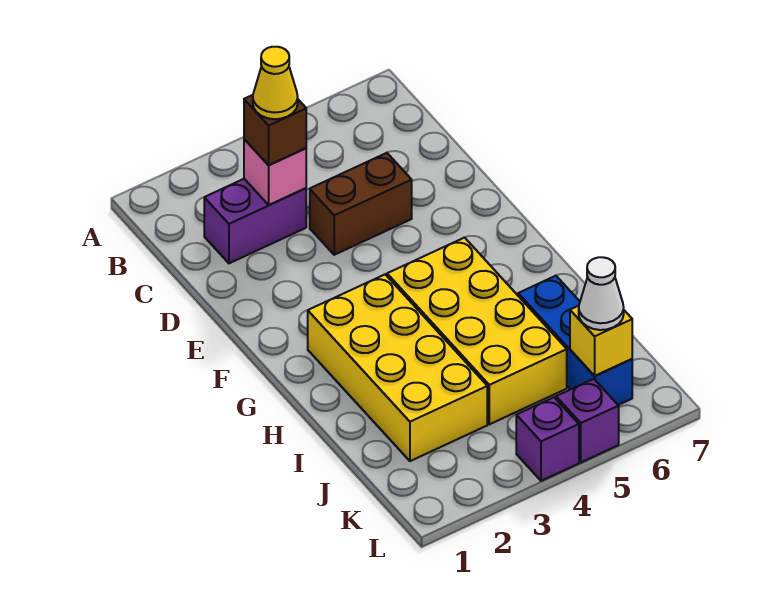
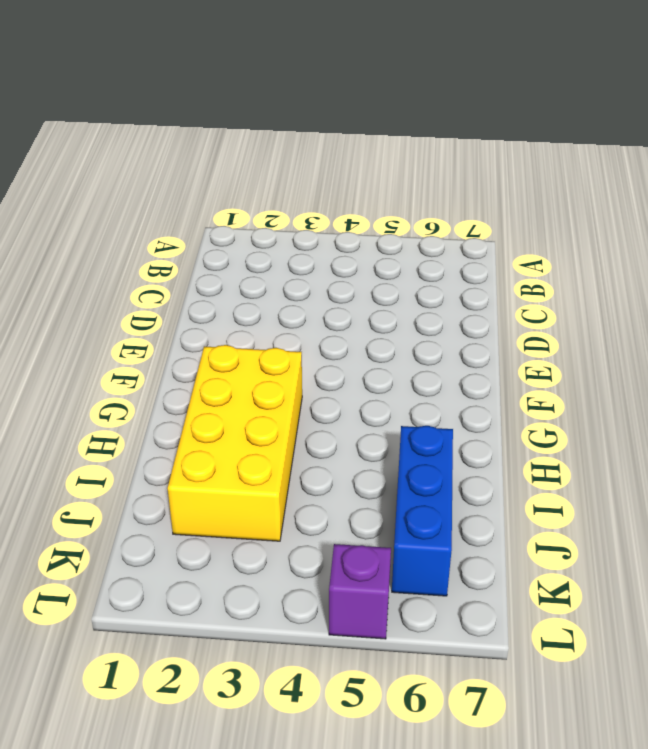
none -> purple brick C2:C3 level 1
none -> brown brick D4:D5 level 1
none -> yellow brick G4:J5 level 1

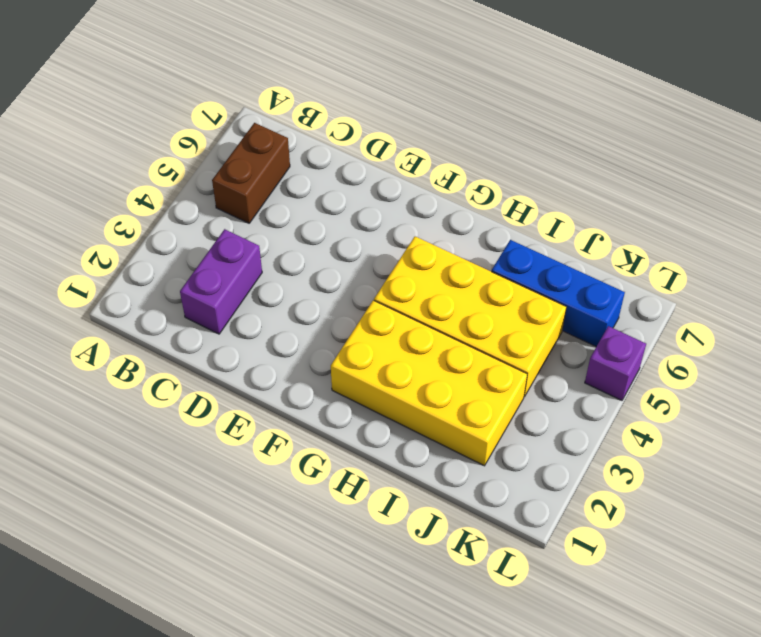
brown brick B5:B6 level 1 -> brown brick D4:D5 level 1
none -> purple brick L4 level 1
none -> pink brick C3 level 2
none -> yellow brick K6 level 2

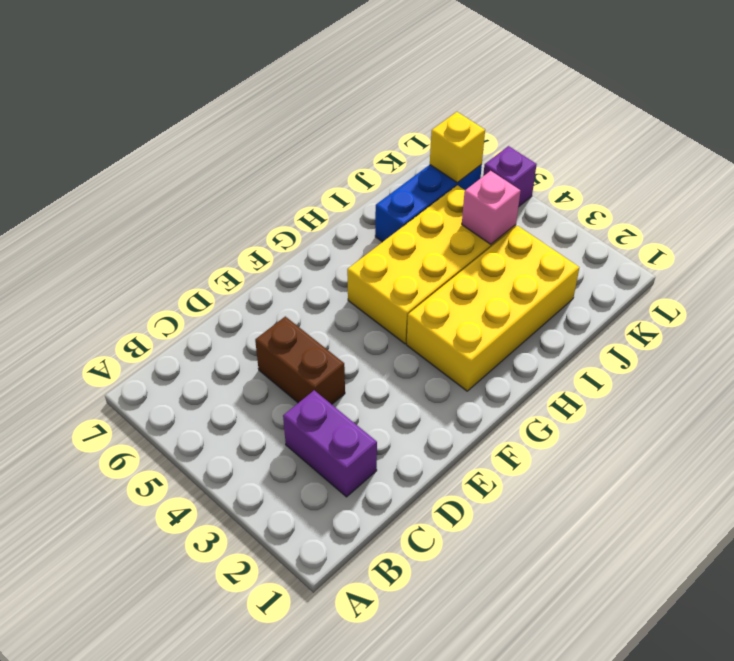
pink brick J4 level 2 -> pink brick C3 level 2
none -> purple brick L4 level 1
none -> brown brick C3 level 3
none -> white cone K6 level 3

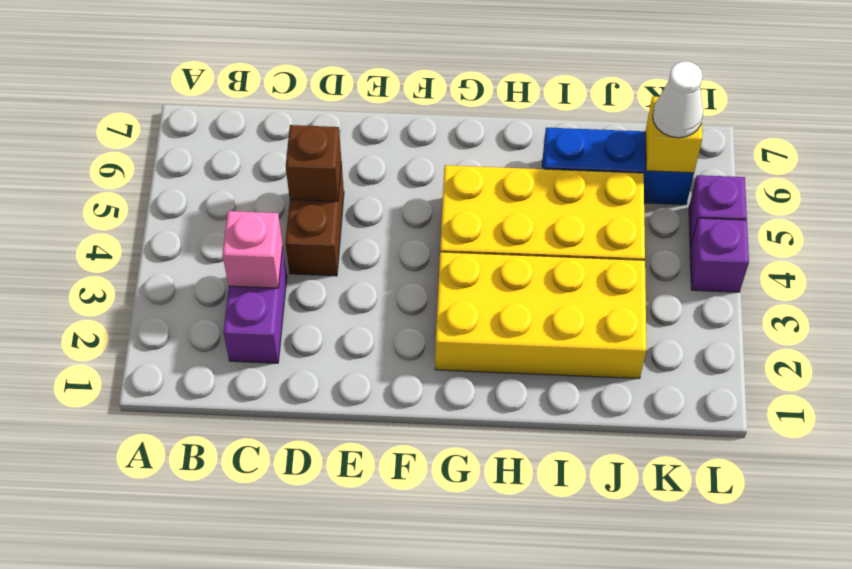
brown brick D5 level 2 -> brown brick C3 level 3
none -> yellow cone C3 level 4

